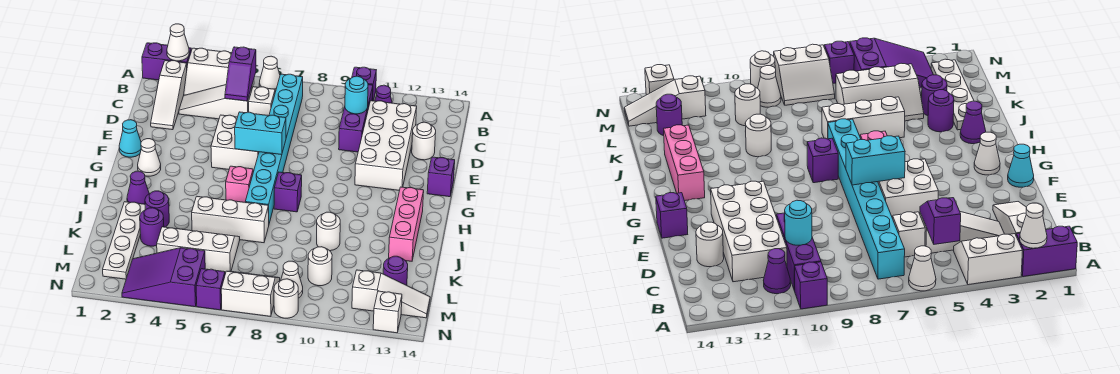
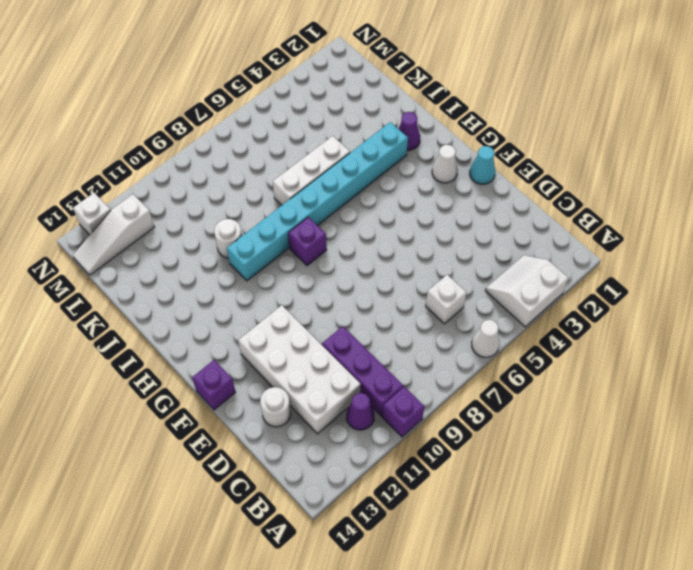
cyan brick I3:I10 level 1 -> cyan brick B7:I7 level 1
none -> purple brick A1:A2 level 1
none -> white slope B2:D2 level 1 top B
none -> white slope C3:C5 level 1 top 5
none -> white brick E5:F6 level 1

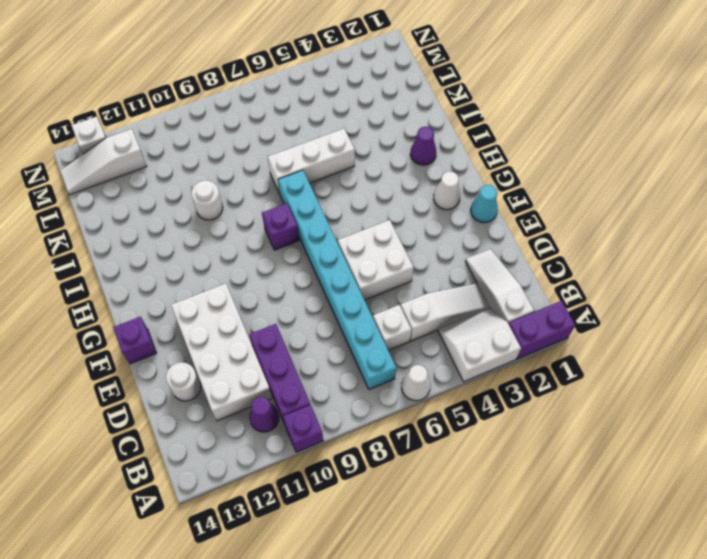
none -> pink brick H6 level 1
none -> pink brick H13:J13 level 1
none -> white plate J2:M2 level 1
none -> purple round brick J3 level 1

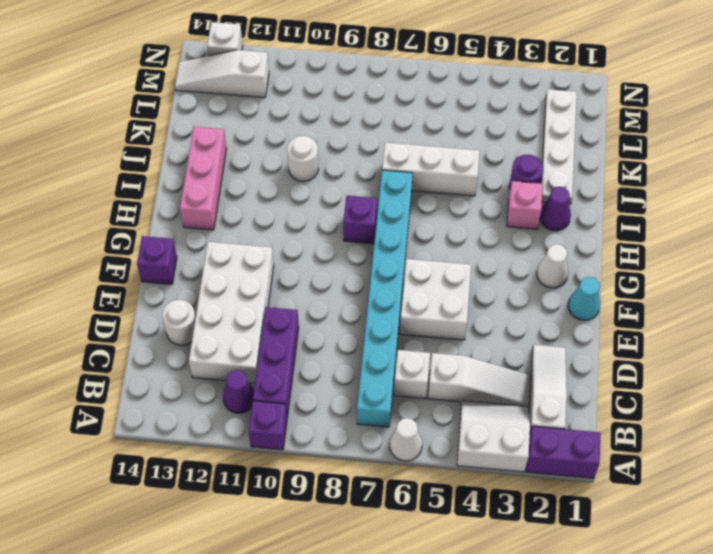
pink brick I3 level 1 -> pink brick H6 level 1
none -> purple round brick K3 level 1
none -> white slope K4:L6 level 1 top L
none -> white round brick L10 level 1
none -> purple round brick L13 level 1

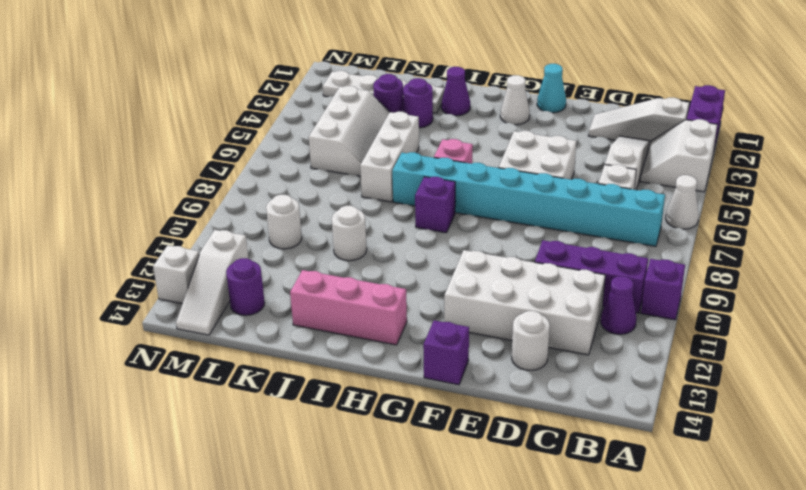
none -> purple slope M3:N5 level 1 top 5
none -> white slope M7:N8 level 1 top N
none -> white cone M9 level 1
none -> purple brick N6 level 1

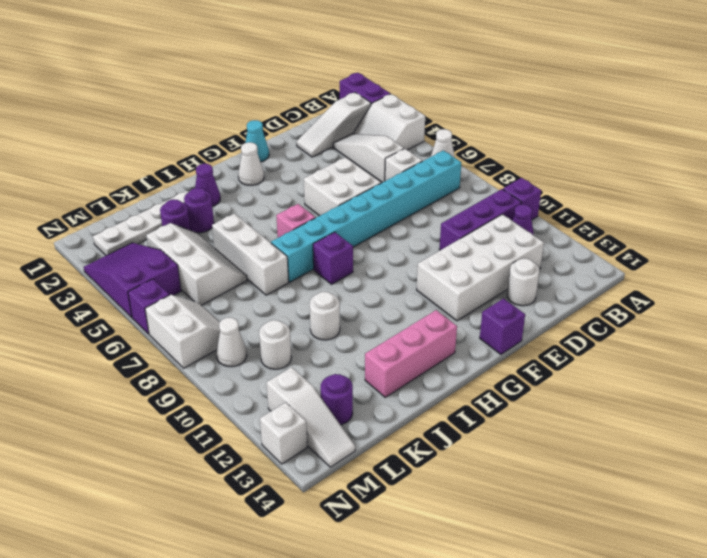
none -> white round brick N9 level 1
none -> white cone A2 level 2
none -> purple slope B5:C5 level 2 top B
none -> cyan round brick C10 level 2

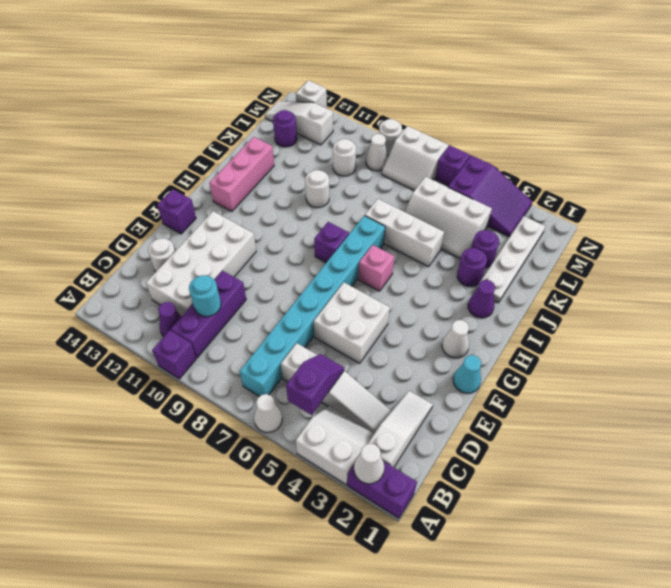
none -> cyan brick F6:F7 level 2

